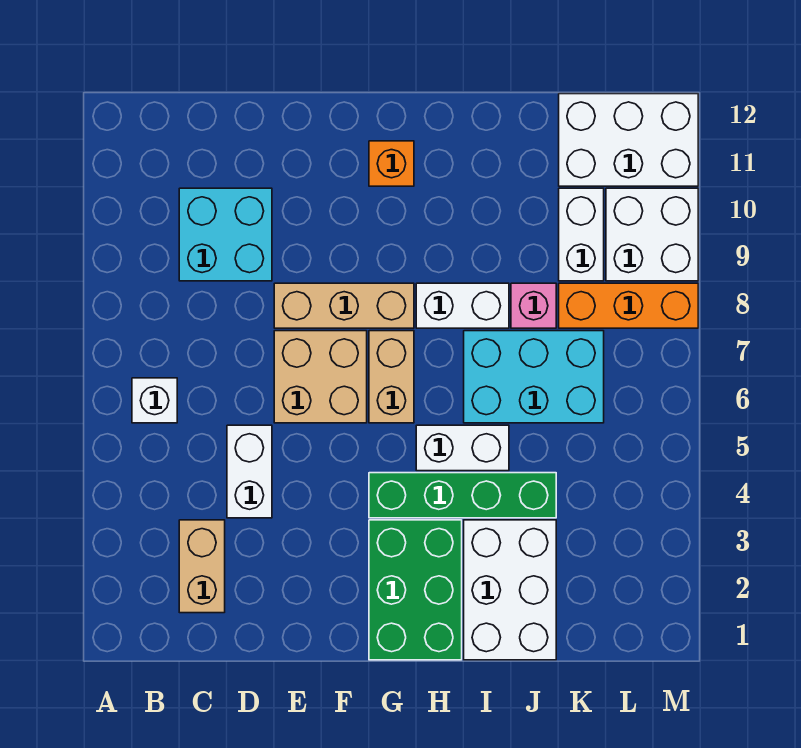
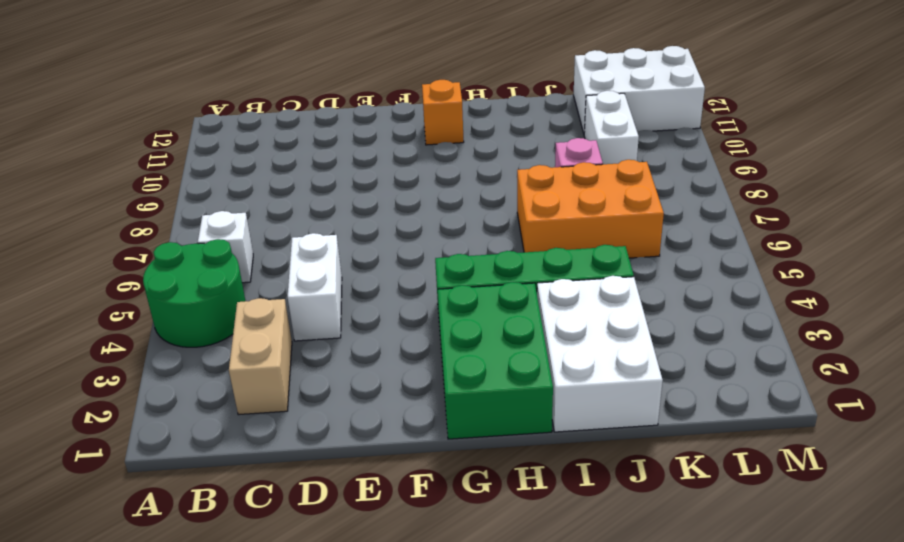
green round brick A4:B5 level 1 -> none
orange brick I6:K7 level 1 -> cyan brick I6:K7 level 1
none -> cyan brick C9:D10 level 1
none -> tan brick E6:F7 level 1
none -> tan brick E8:G8 level 1

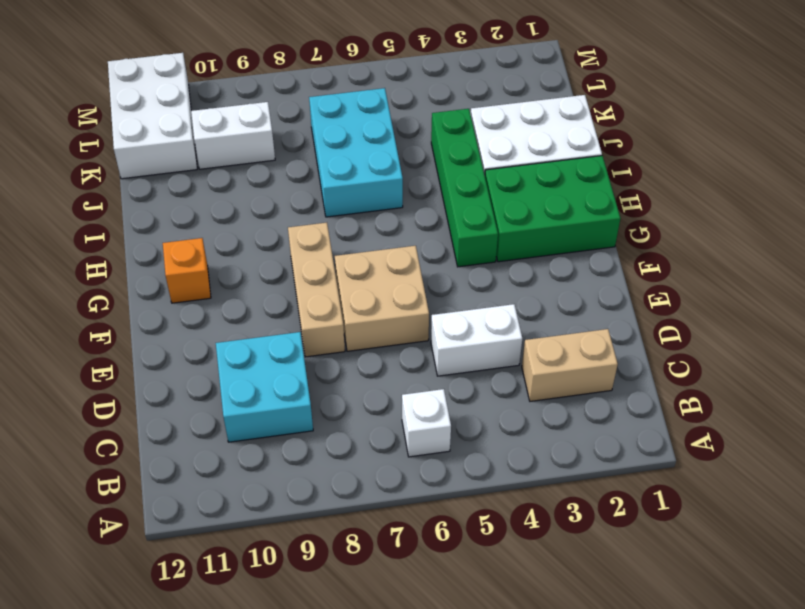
none -> tan brick G6:G7 level 1
none -> white brick H5:I5 level 1
none -> white brick H8:I8 level 1

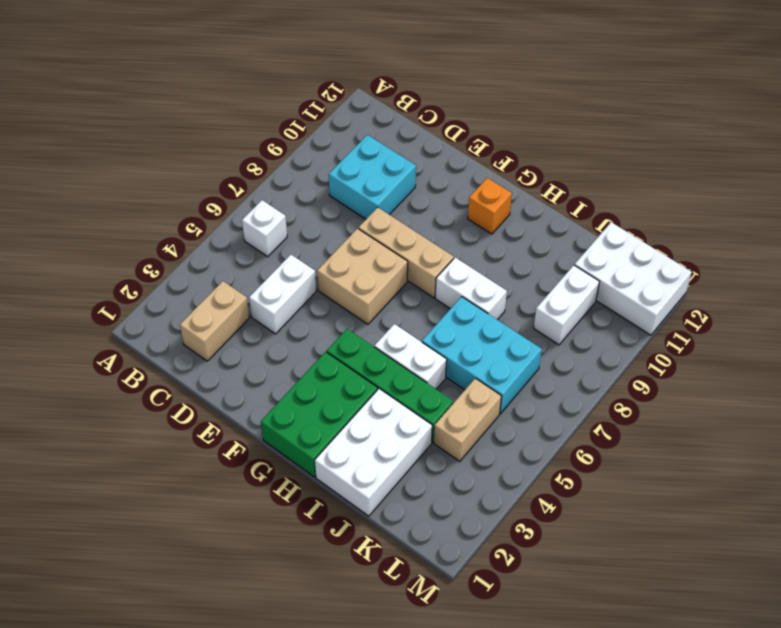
tan brick K4:K5 level 1 -> tan brick G6:G7 level 1
none -> pink brick J8 level 1
none -> orange brick K8:M8 level 1
none -> white brick L9:M10 level 1

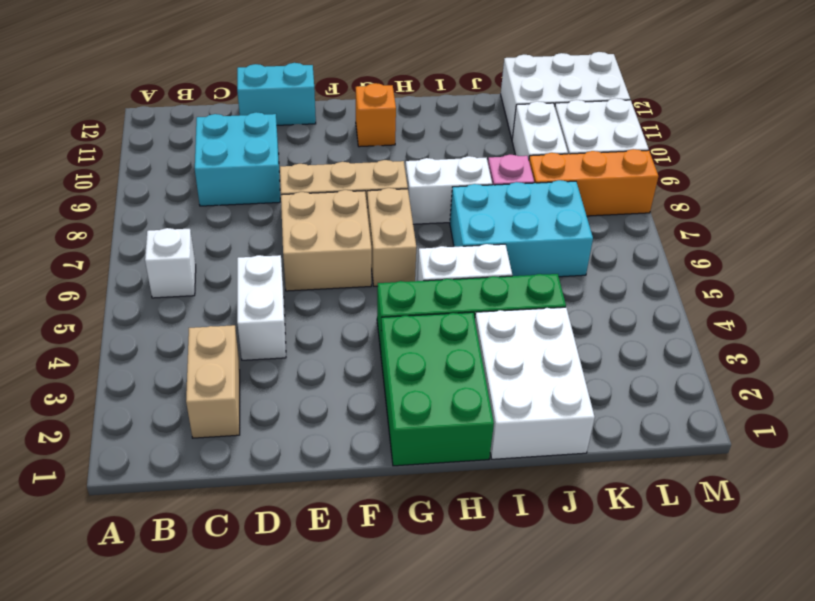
cyan brick D12:E12 level 1 -> none

